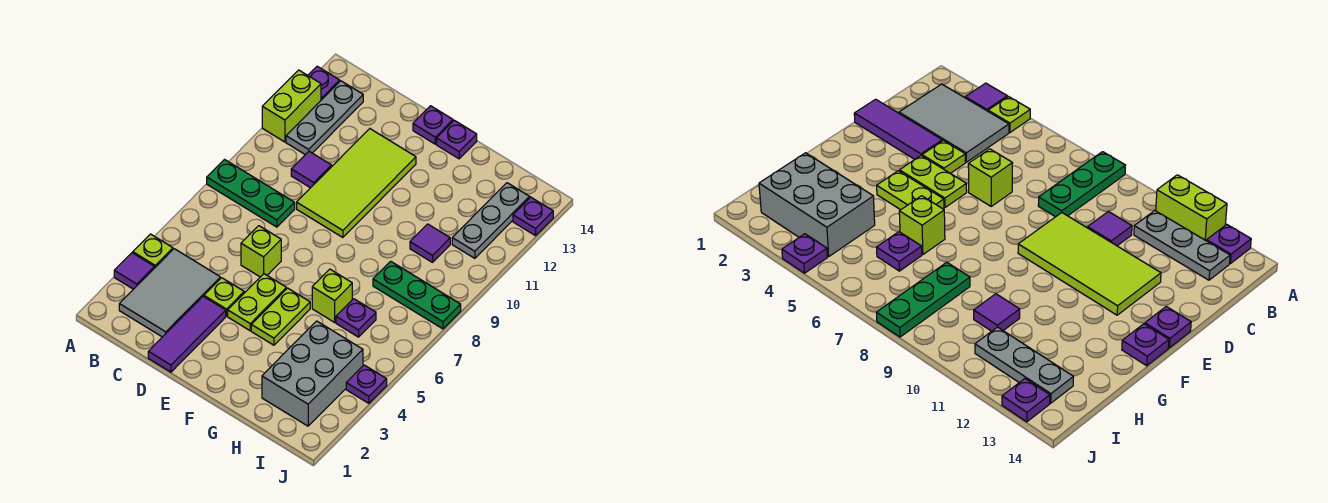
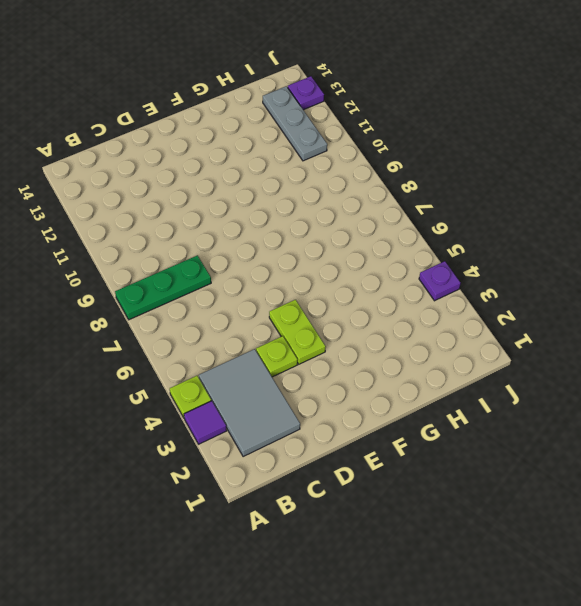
none -> lime brick A11:A12 level 1
none -> purple plate A13 level 1
none -> grey plate B11:B13 level 1

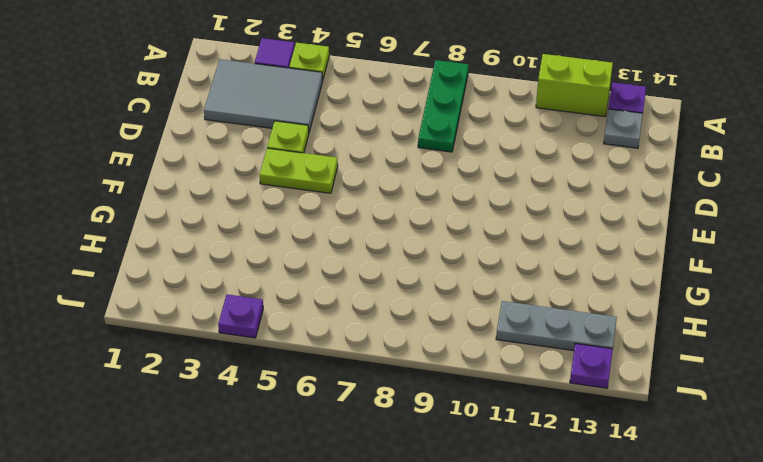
grey plate B13 level 1 -> grey plate B11:B13 level 1
none -> purple tile C10 level 1
none -> purple tile D1:D3 level 1
none -> lime brick D6 level 1

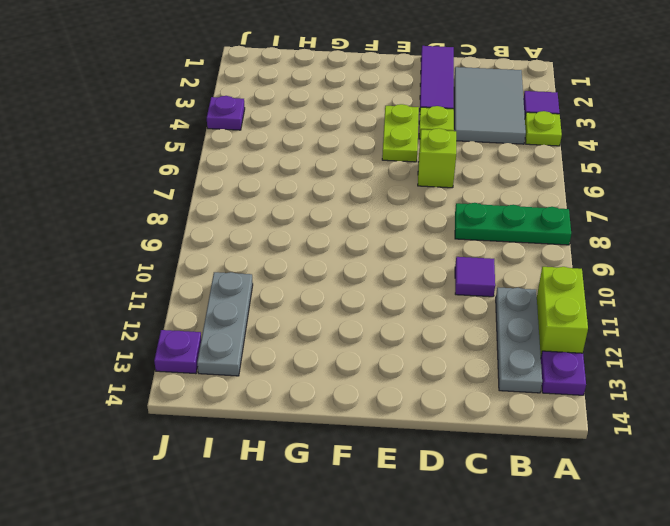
none -> lime tile D9:E12 level 1
none -> purple plate E14 level 1
none -> lime plate F4:F5 level 1

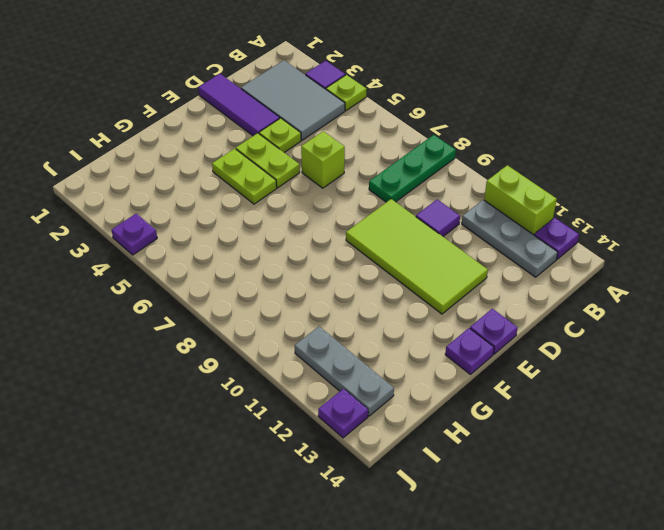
none -> lime brick G6 level 1
none -> grey brick H2:I4 level 1
none -> purple plate H6 level 1

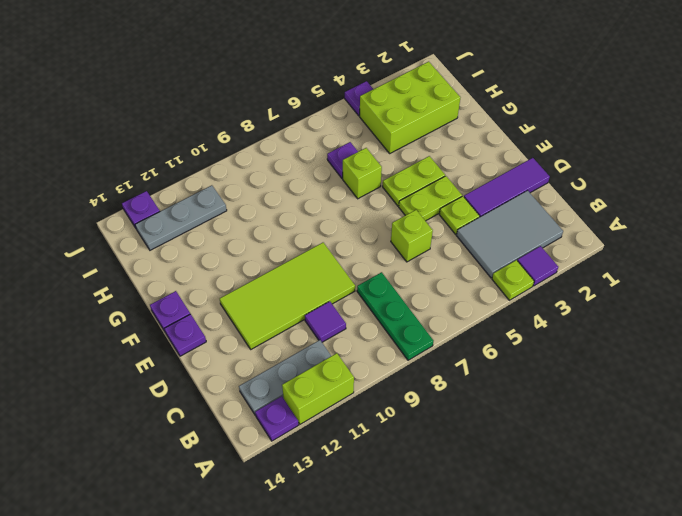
lime brick H2:I4 level 1 -> grey brick H2:I4 level 1
none -> green plate H8:J8 level 1
none -> purple tile H10 level 1

